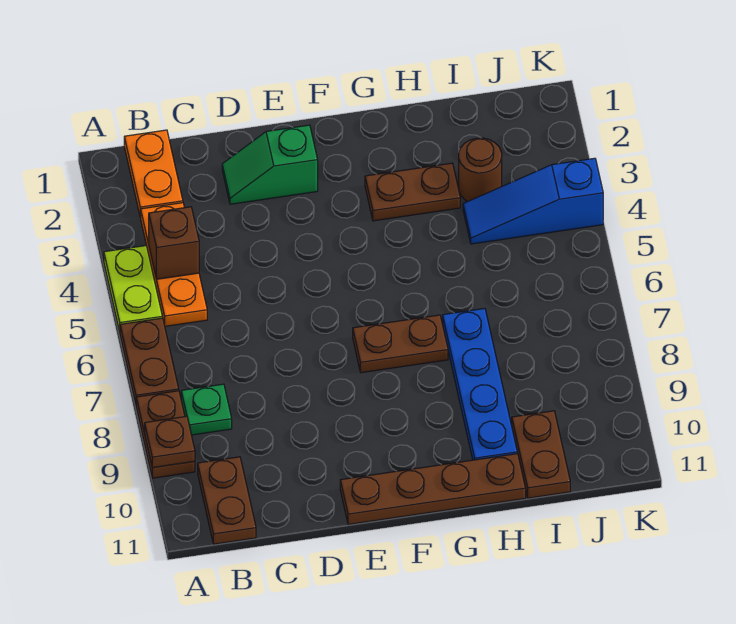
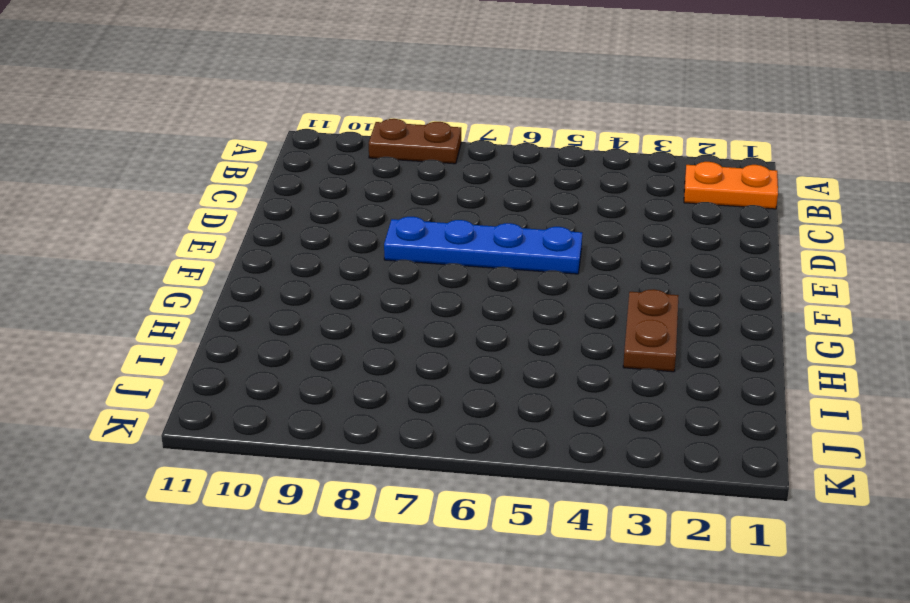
blue plate E5:E8 level 1 -> blue plate H7:H10 level 1
none -> lime plate A4:A5 level 1
none -> brown plate A6:A7 level 1
none -> orange plate B3:B5 level 1

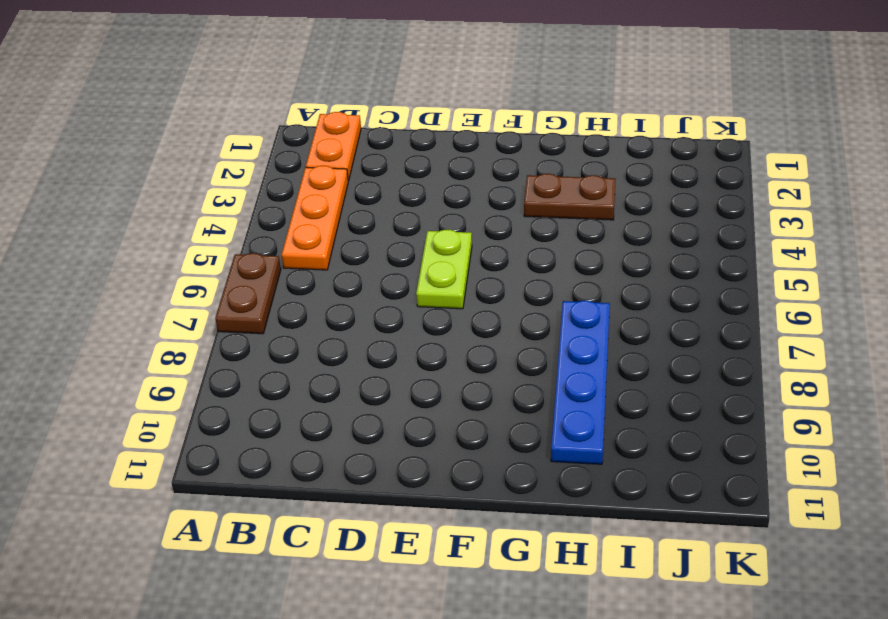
lime plate E5:E6 level 1 -> lime plate A4:A5 level 1
none -> brown plate A8:A9 level 1
none -> green plate B8 level 1
none -> brown plate B10:B11 level 1

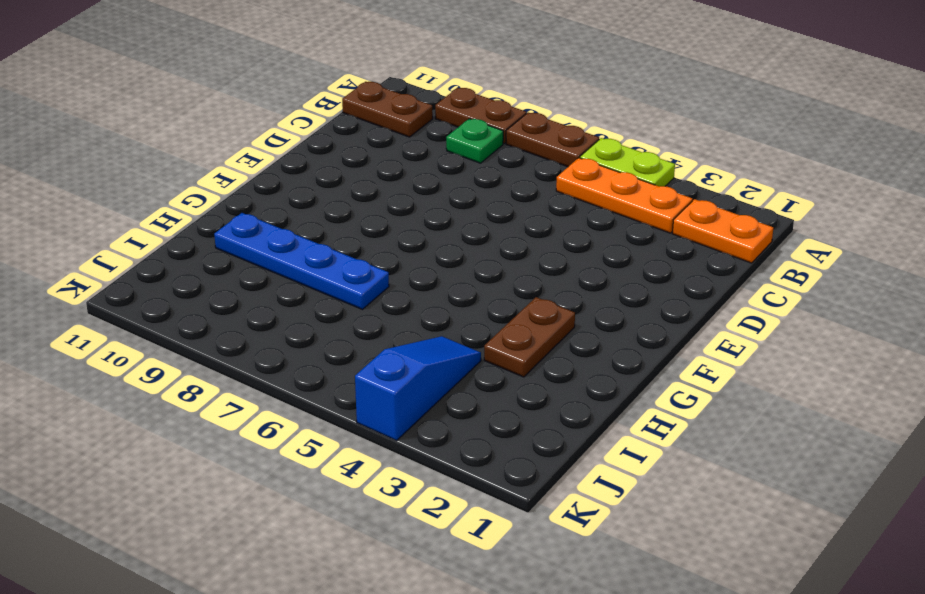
none -> green slope D2:E2 level 1 top E
none -> brown plate E11:H11 level 1
none -> brown plate F7:G7 level 1

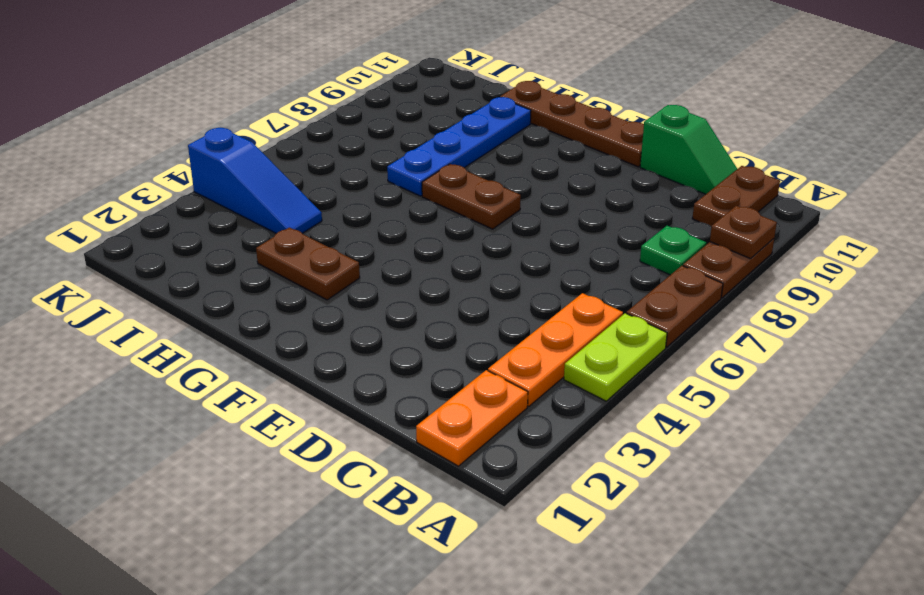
green slope C11:D11 level 1 top D -> green slope D2:E2 level 1 top E
none -> brown round brick I3 level 1
none -> brown plate I10:I11 level 1
none -> brown brick B4 level 2

